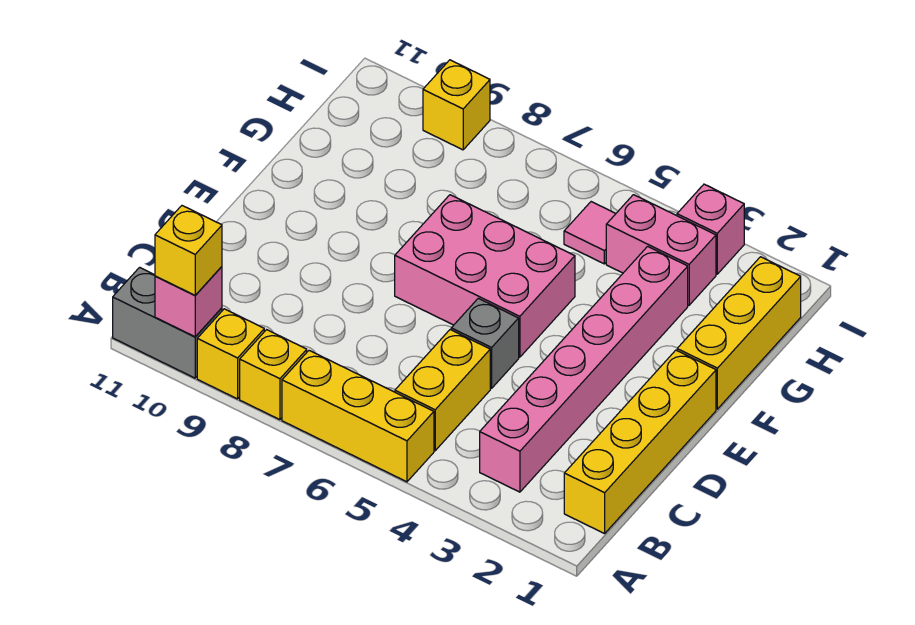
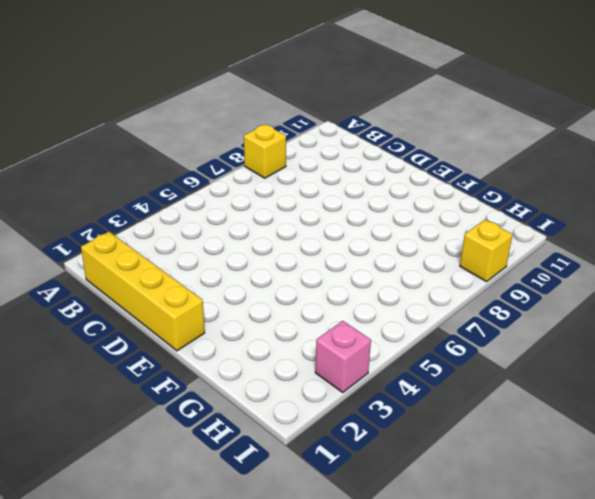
none -> yellow brick A5:A7 level 1
none -> yellow brick A9 level 1
none -> grey brick A10:A11 level 1

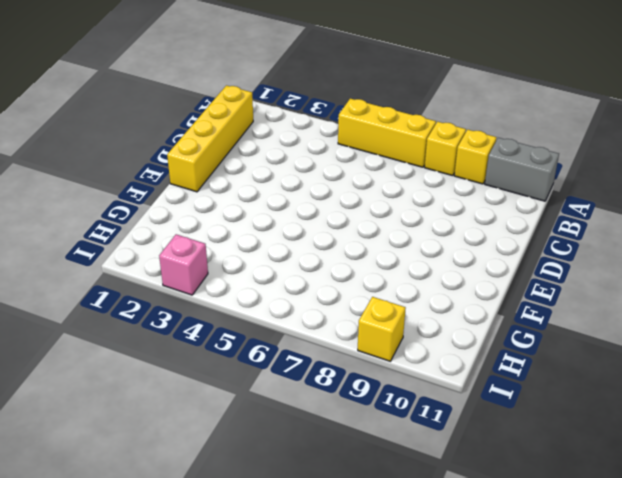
none -> pink brick B3:G3 level 1
none -> yellow brick B5:C5 level 1
none -> grey brick D5 level 1

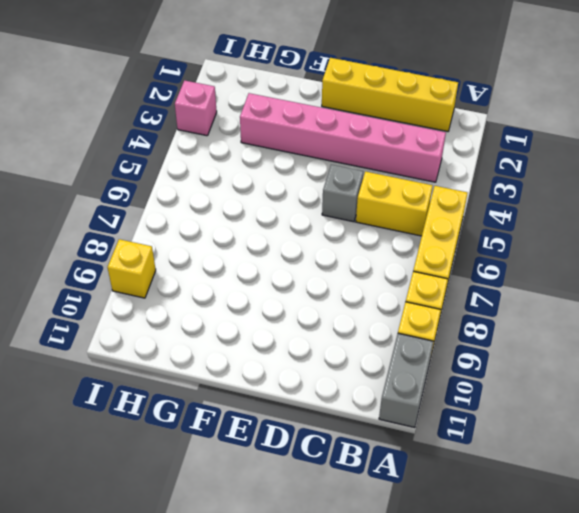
none -> pink brick E5:F7 level 1
none -> yellow brick F1:H1 level 1
none -> pink brick H3:H4 level 1

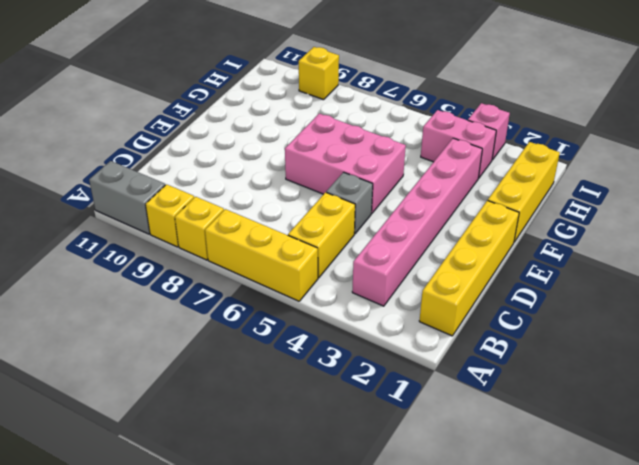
none -> pink tile H5 level 1
none -> pink brick A10 level 2
none -> yellow brick A10 level 3

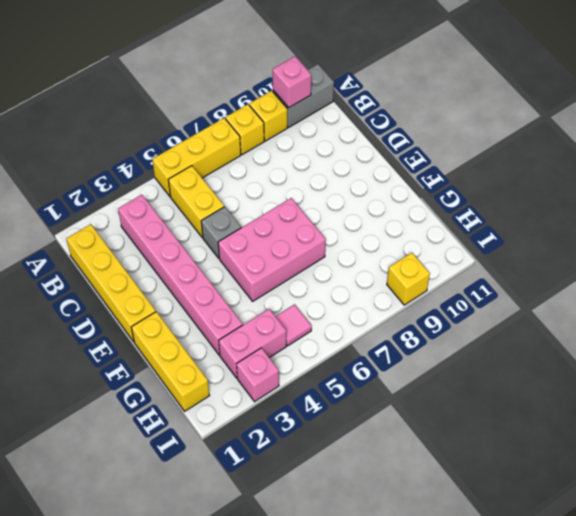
none -> yellow brick A10 level 3

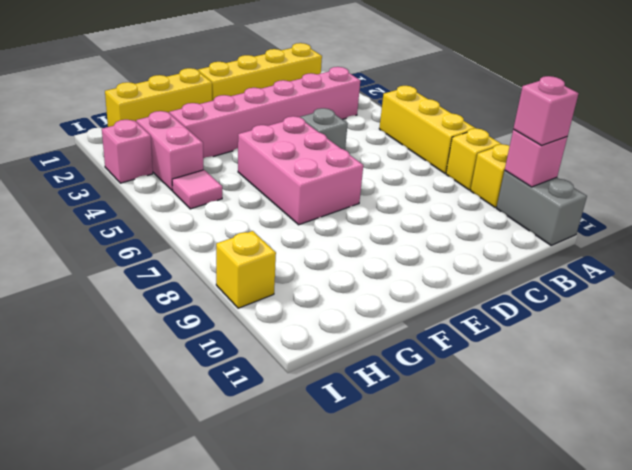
pink brick A10 level 3 -> yellow brick A10 level 3
none -> yellow brick B5:C5 level 1

